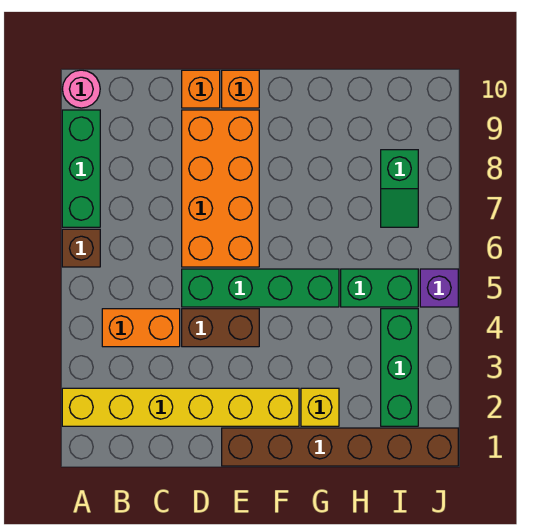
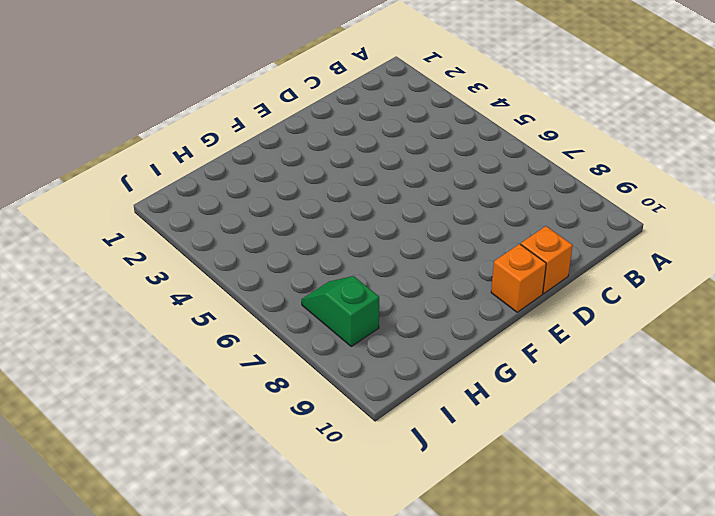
none -> yellow brick A2:F2 level 1
none -> brown brick A6 level 1
none -> green brick A7:A9 level 1

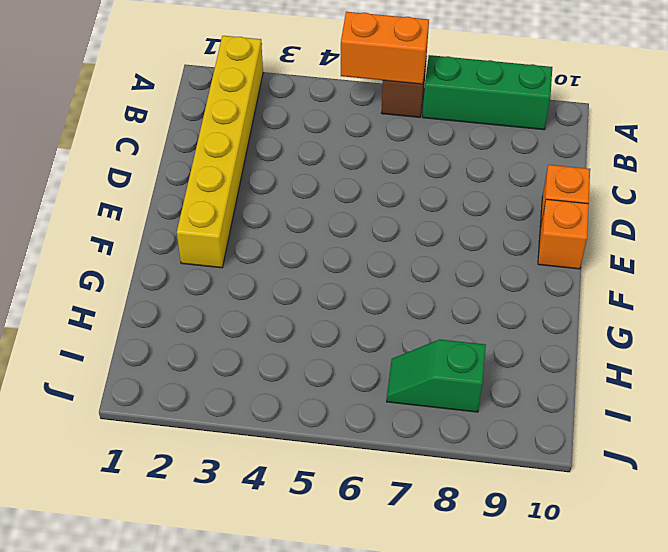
orange brick A5:A6 level 2 -> orange brick B4:C4 level 1
none -> pink round brick A10 level 1
none -> brown brick D4:E4 level 1
none -> green brick D5:G5 level 1

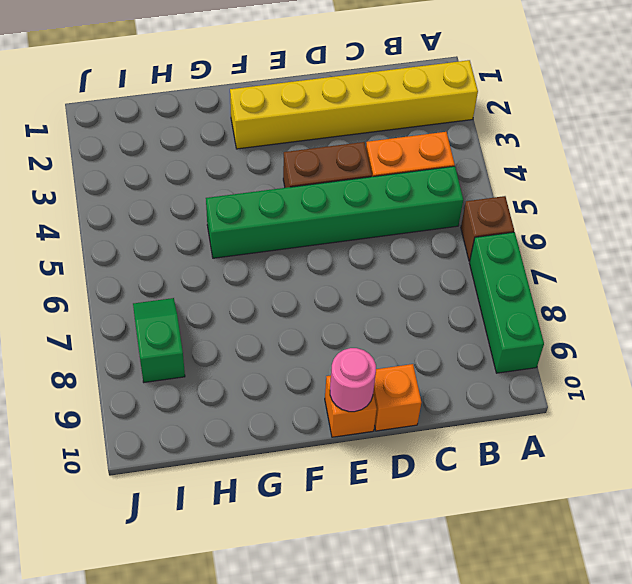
green brick B5:G5 level 1 -> green brick D5:G5 level 1
pink round brick E10 level 2 -> pink round brick A10 level 1
none -> orange brick D6:E9 level 1
none -> brown brick E1:J1 level 1
none -> yellow brick G2 level 1

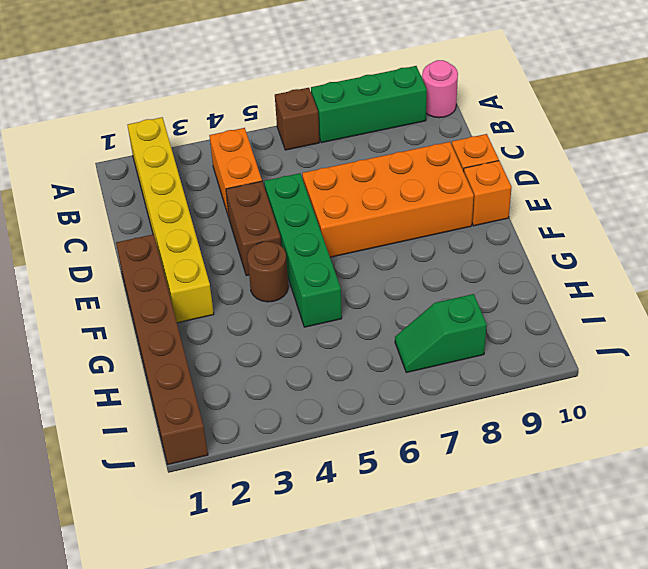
brown round brick F4 level 1 -> none
none -> yellow brick G2 level 1
none -> green brick H5:I5 level 1
none -> green brick I2:I4 level 1

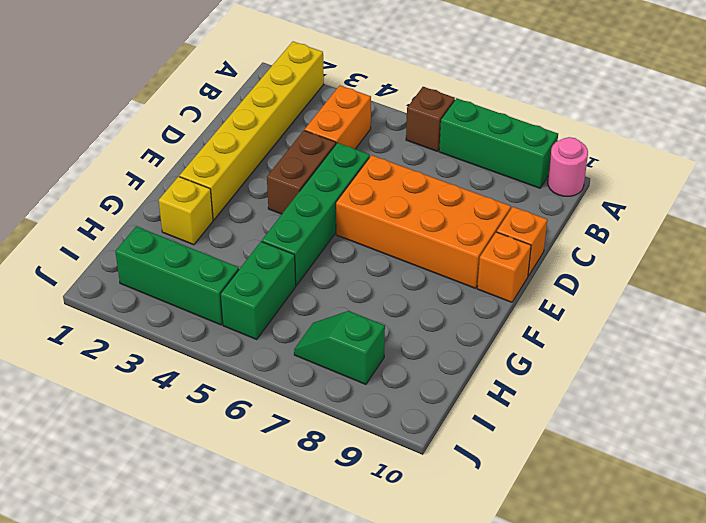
none -> brown brick E1:J1 level 1
none -> purple brick J5 level 1

